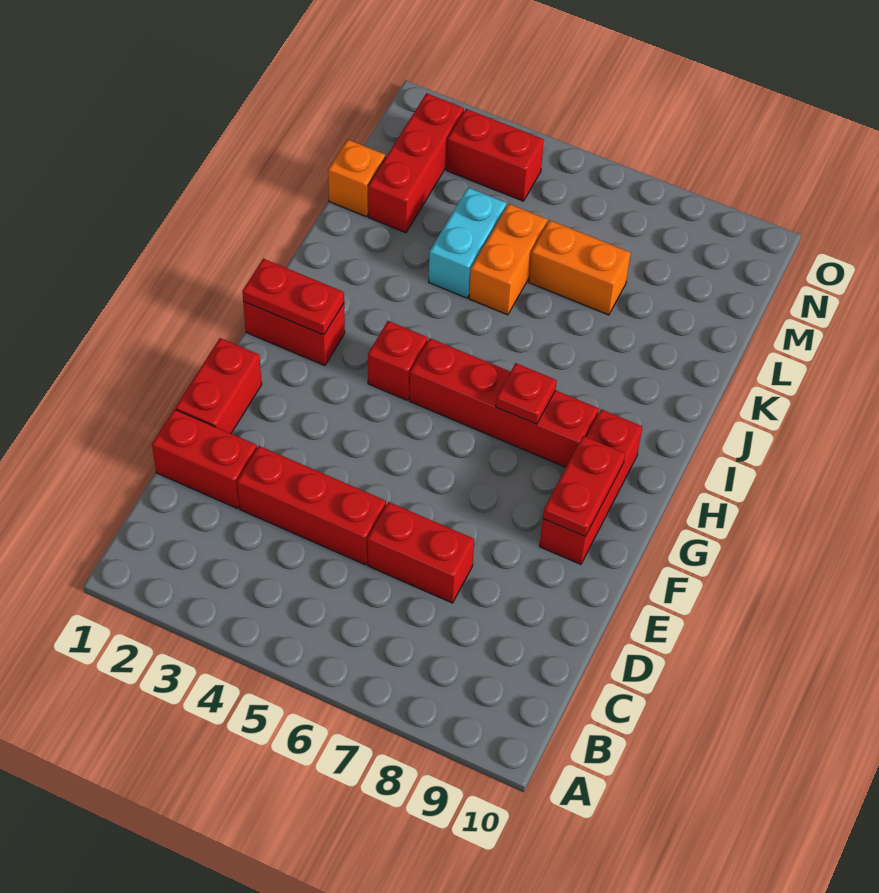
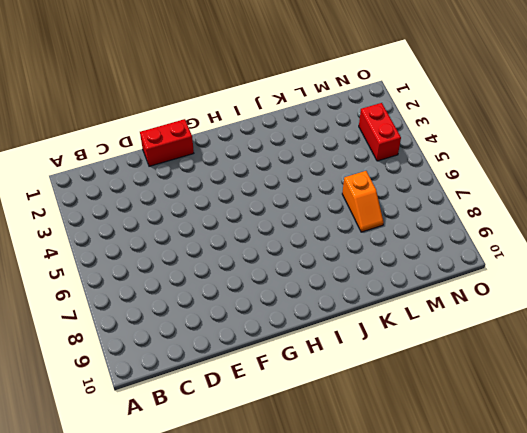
orange slope L6:L7 level 1 top 6 -> orange brick L6:L7 level 1
none -> red brick D1:D2 level 1
none -> red brick D3:D5 level 1
none -> red brick D6:D7 level 1

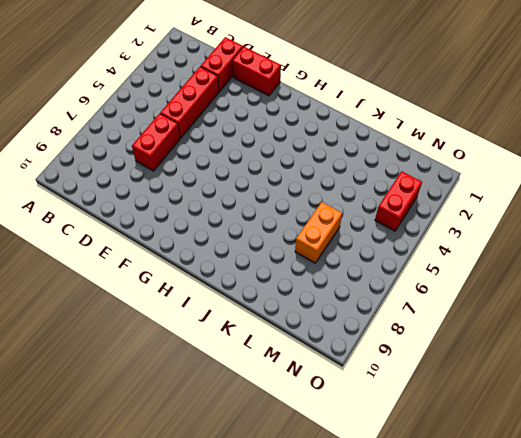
none -> red brick F9:H9 level 1
none -> red brick H1:H2 level 1
none -> red brick H4 level 1

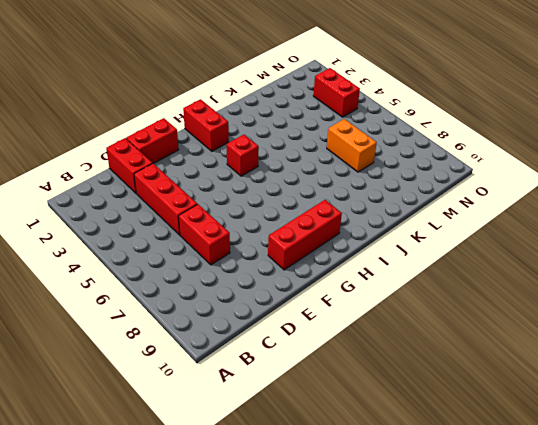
none -> red brick H5:H8 level 1
none -> cyan brick K4:L4 level 1
none -> orange brick K5:L5 level 1

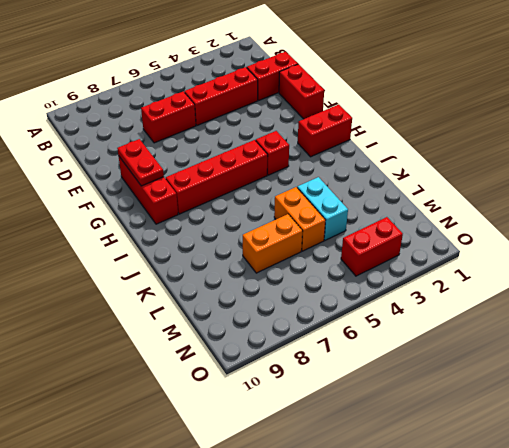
none -> orange brick L1 level 1
none -> red brick L2:N2 level 1
none -> red plate H1:H2 level 2

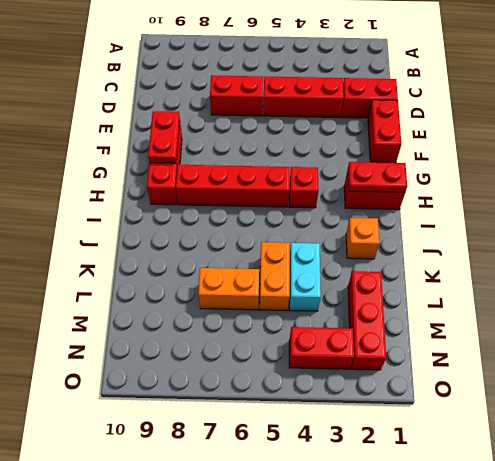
orange brick J2 level 1 -> orange brick L1 level 1
none -> red plate H7 level 2

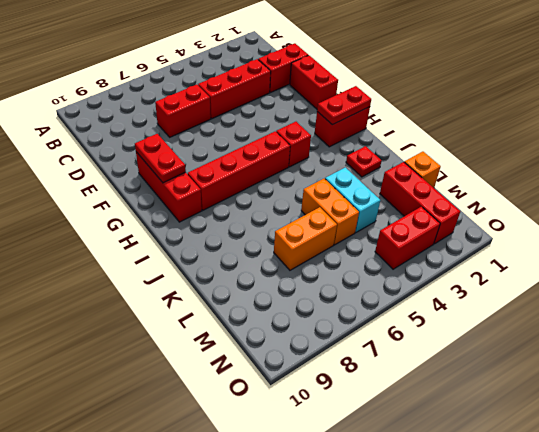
red plate J2 level 1 -> red plate H7 level 2

